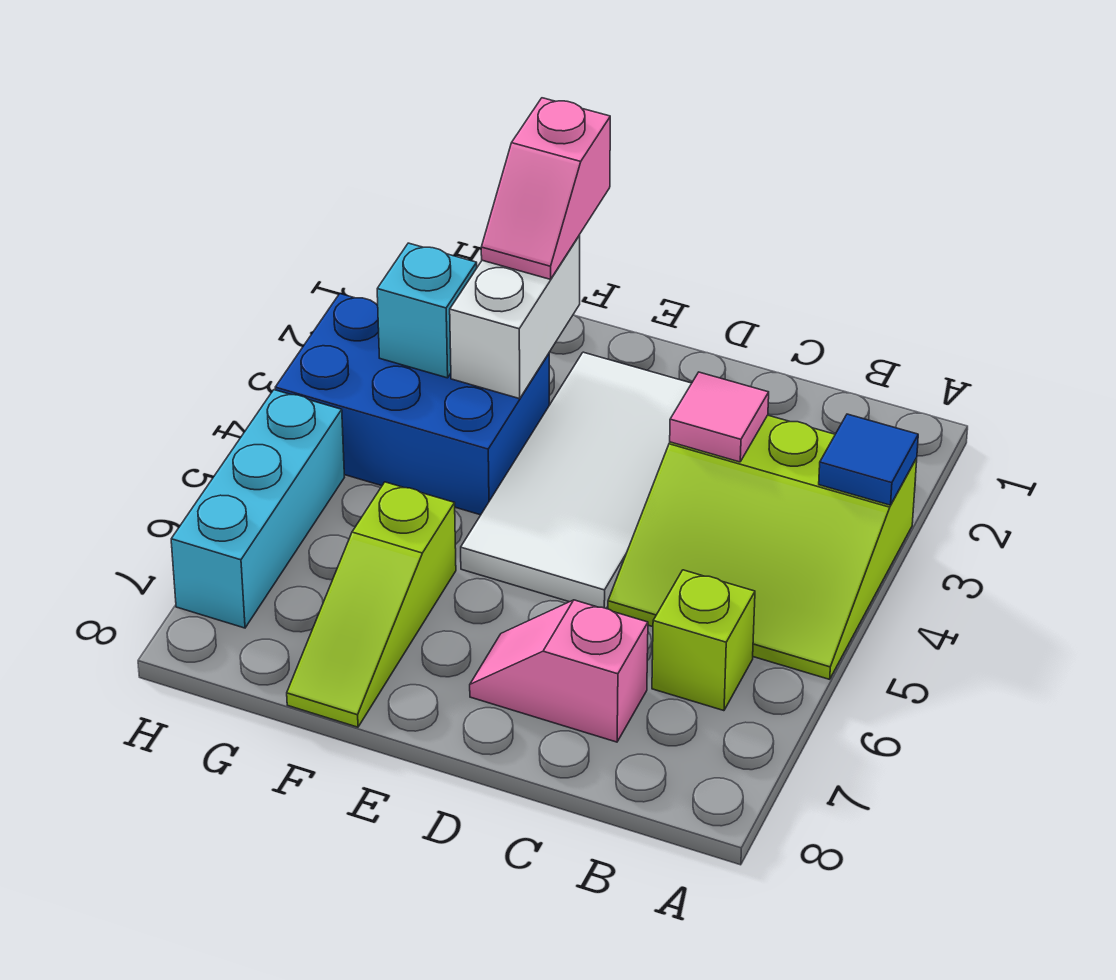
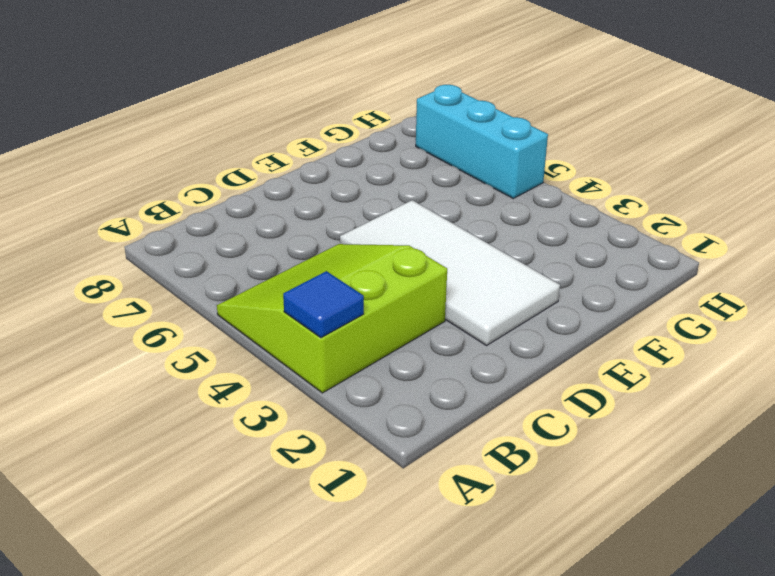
none -> lime brick B6 level 1
none -> pink slope C7:D7 level 1 top C
none -> blue brick F3:H4 level 1

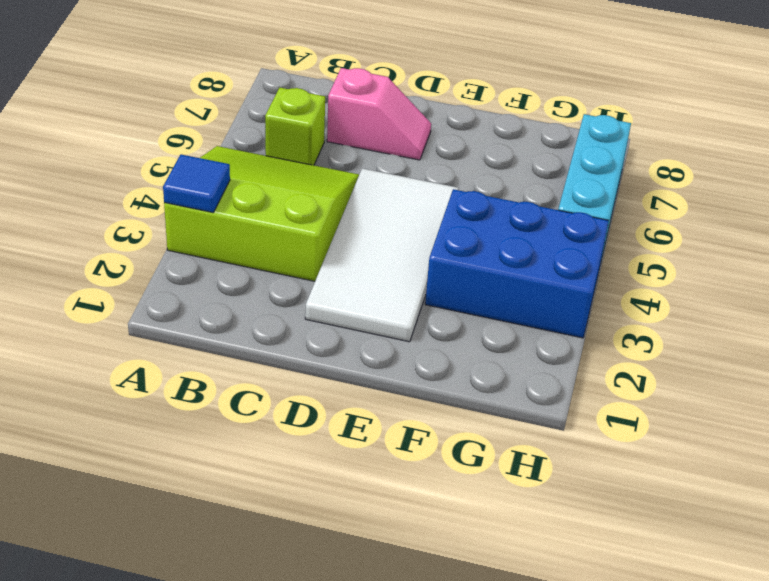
none -> lime slope F6:F8 level 1 top 6
none -> pink tile C3 level 2
none -> white brick F2:F3 level 2

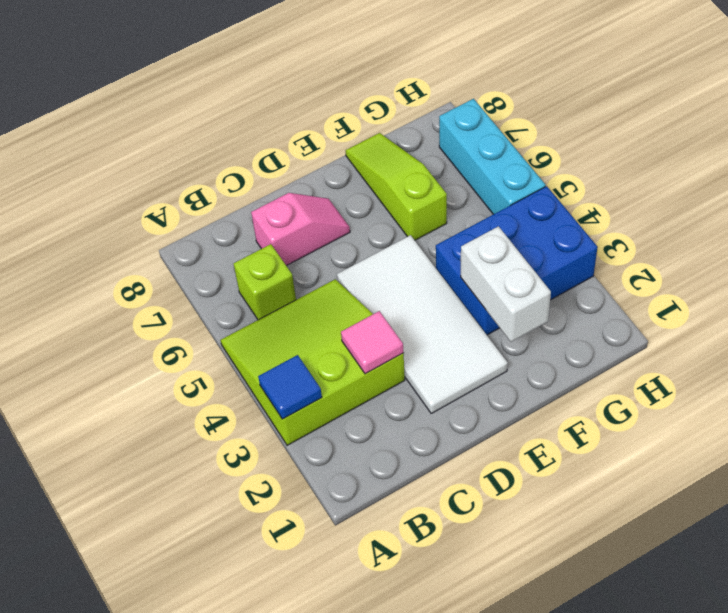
none -> cyan brick G3 level 2
none -> pink slope F1:F2 level 3 top 1

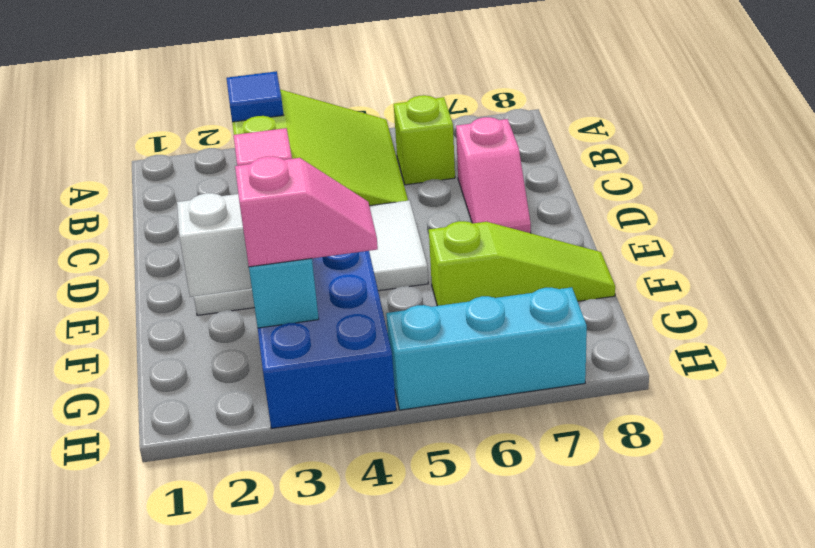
pink slope G3:G4 level 3 top 3 -> pink slope F1:F2 level 3 top 1

